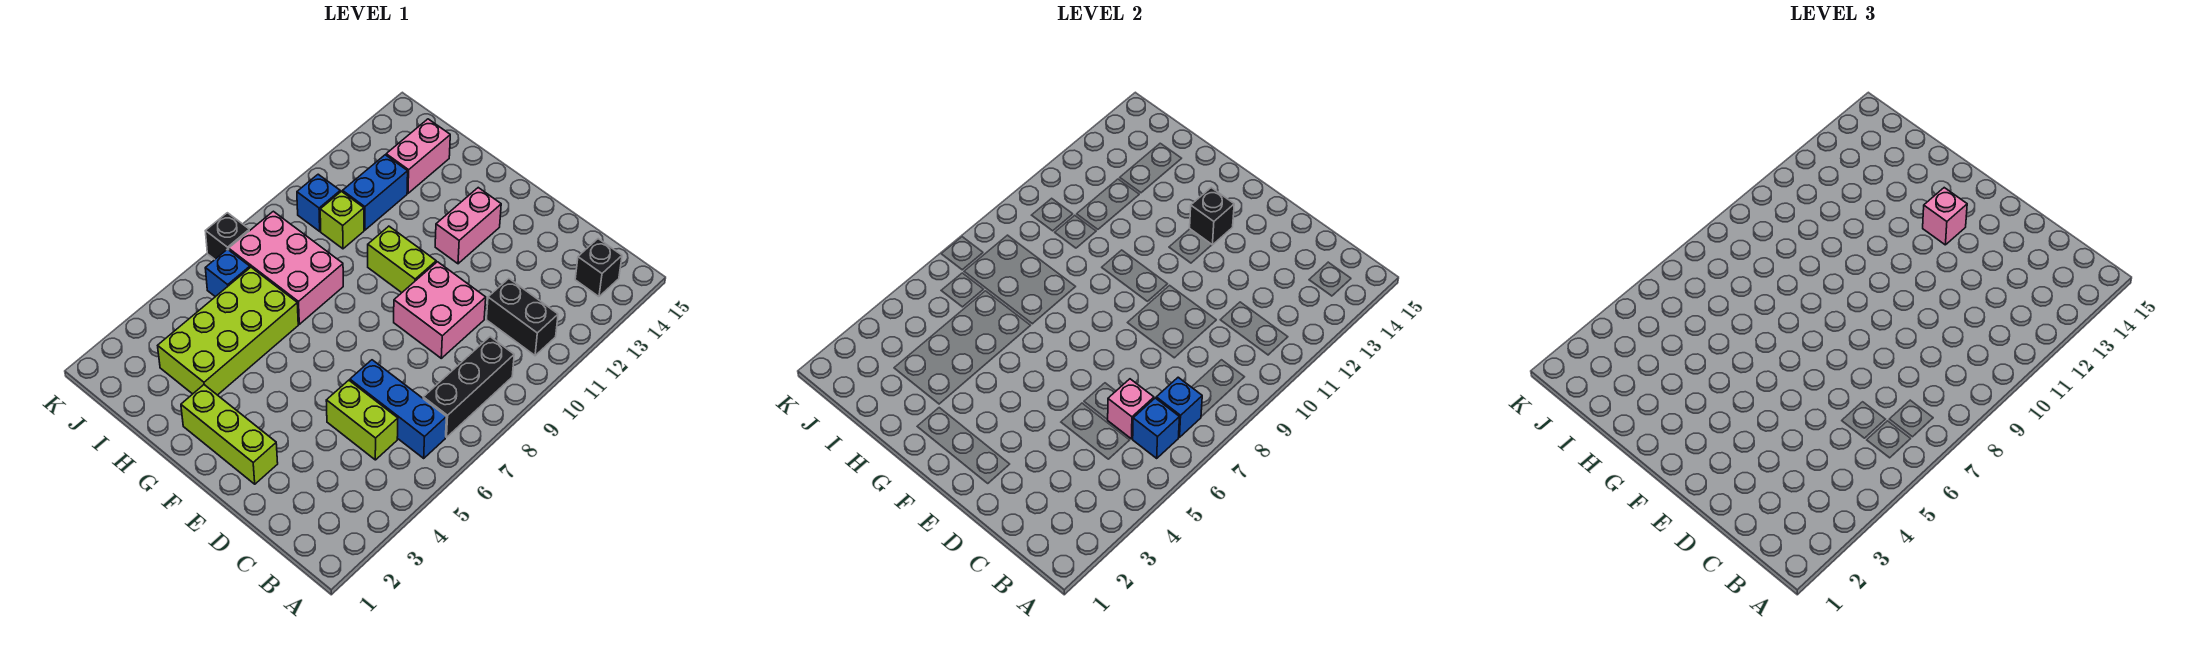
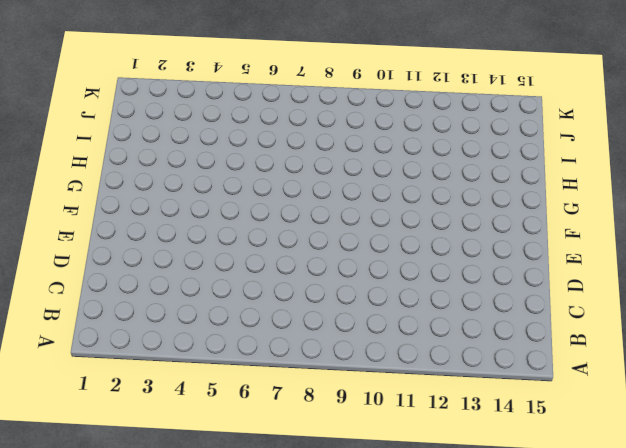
none -> blue brick B6:D6 level 1
none -> black brick B7:B9 level 1
none -> black brick B11:C11 level 1

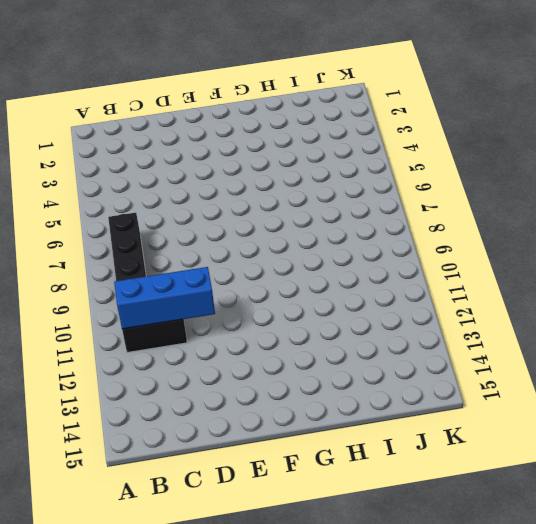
blue brick B11:D11 level 2 -> blue brick B6:D6 level 1
none -> black brick B14 level 1
none -> lime brick C5:D5 level 1
none -> pink brick D9:E10 level 1

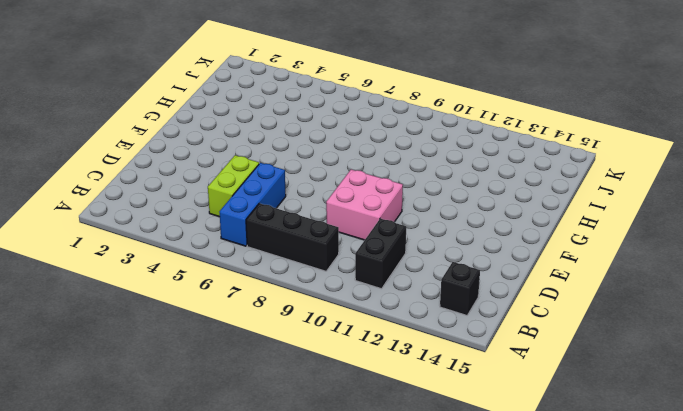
none -> lime brick E2:G2 level 1
none -> lime brick F10:G10 level 1
none -> pink brick F12:F13 level 1

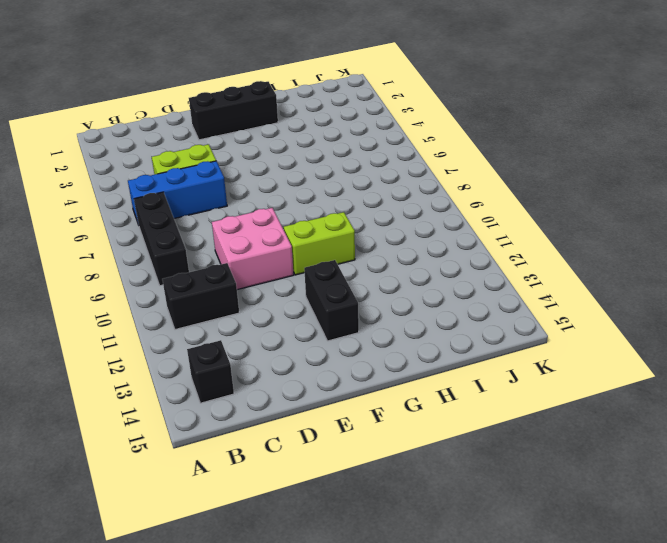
black brick E2:G2 level 1 -> lime brick E2:G2 level 1
black brick F12:F13 level 1 -> pink brick F12:F13 level 1
none -> lime brick H3:I6 level 1
none -> pink brick H7:J8 level 1
none -> lime brick I10 level 1

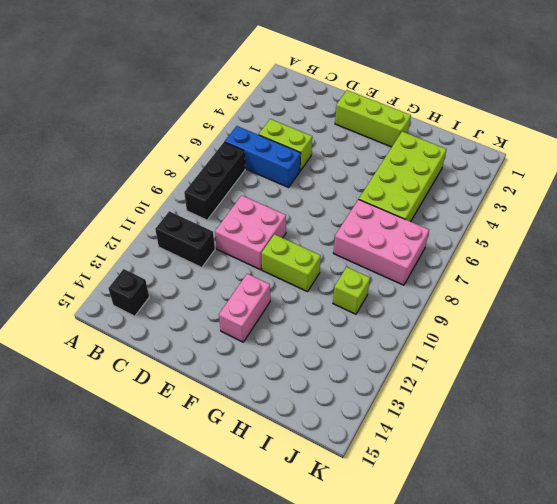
none -> blue brick I11:I12 level 1
none -> pink brick I13:I14 level 1
none -> blue brick J6 level 1

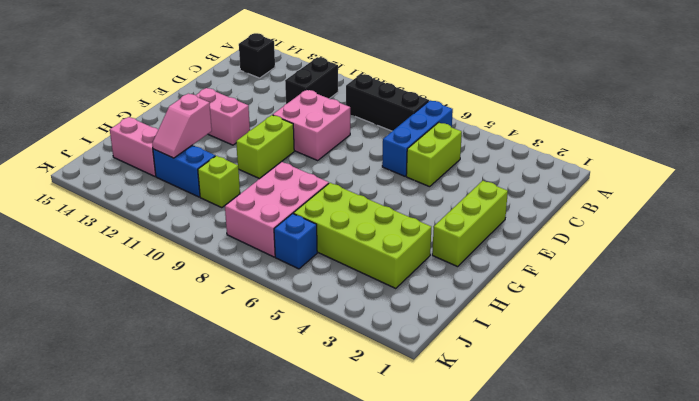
pink slope H12:I12 level 2 top H -> none
none -> blue brick J10 level 1
none -> black brick K7 level 1
none -> blue brick B6 level 2

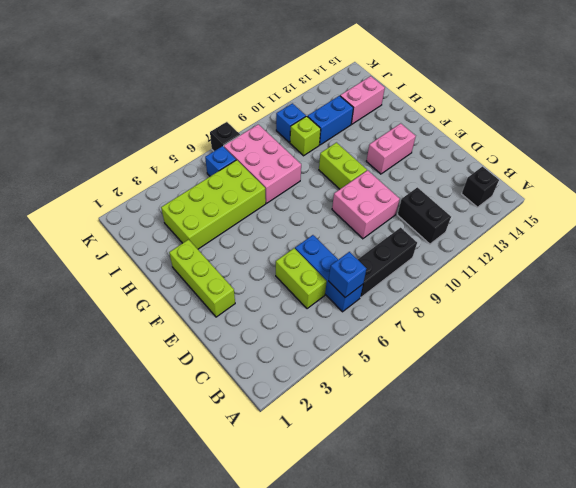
none -> blue brick B7 level 2
none -> pink brick C6 level 2
none -> black brick F13 level 2

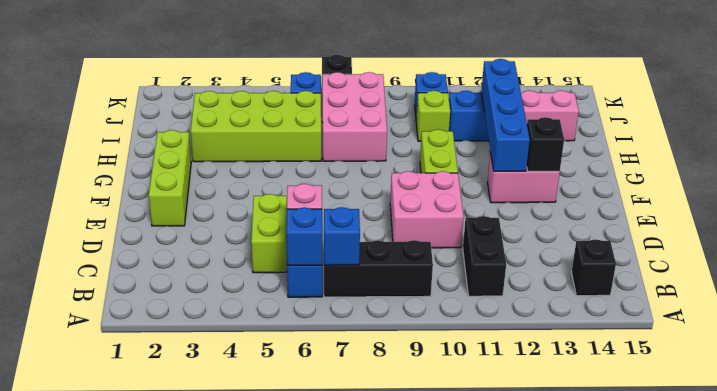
blue brick F12:I12 level 2 -> none
none -> pink brick F13 level 3

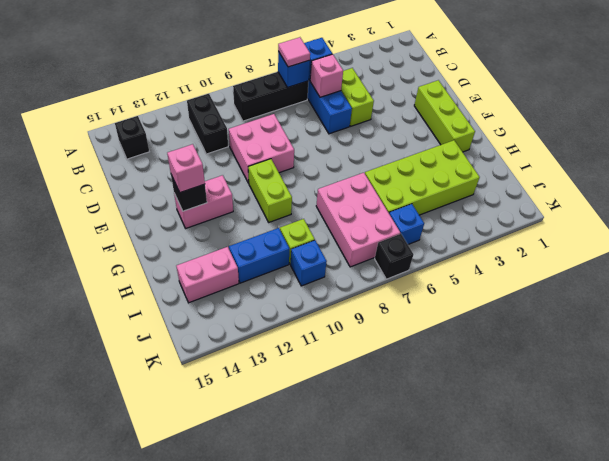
pink tile B7 level 3 -> none

